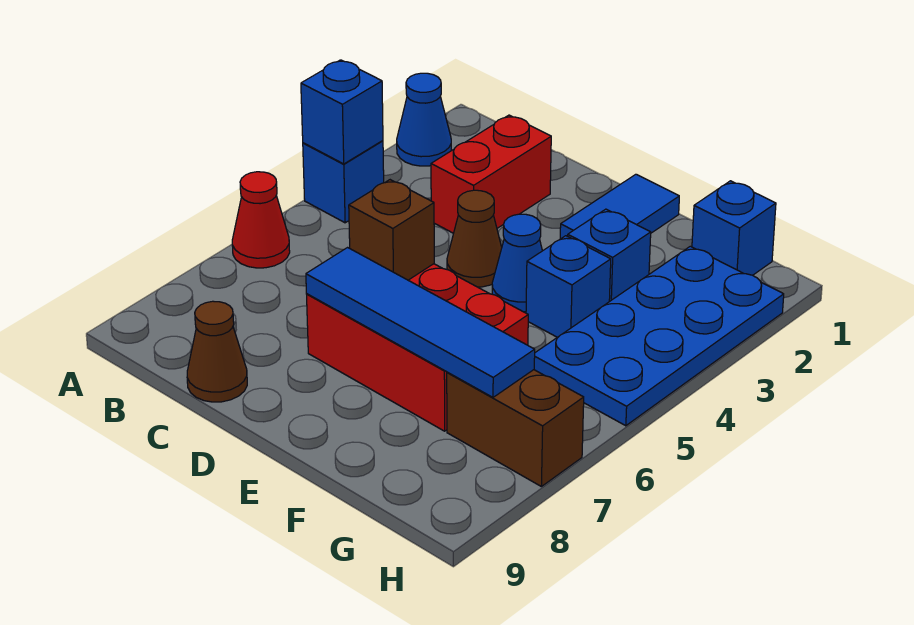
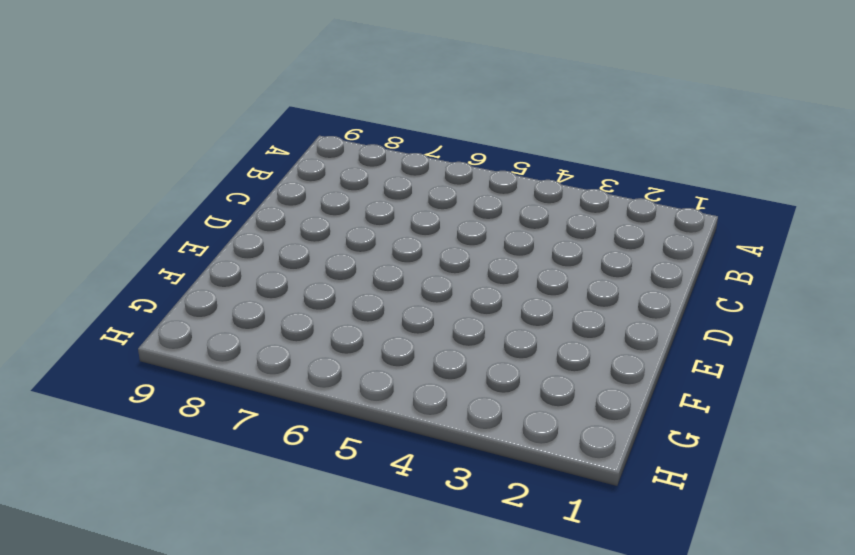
none -> blue cone A2 level 1
none -> blue brick A4 level 1
none -> red cone A6 level 1

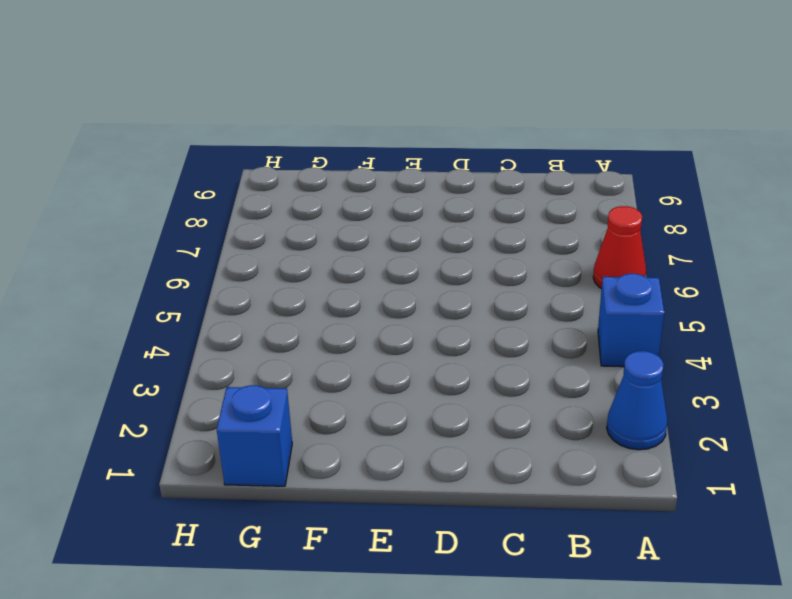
none -> red brick C2:C3 level 1
none -> brown cone C9 level 1
none -> brown cone D4 level 1

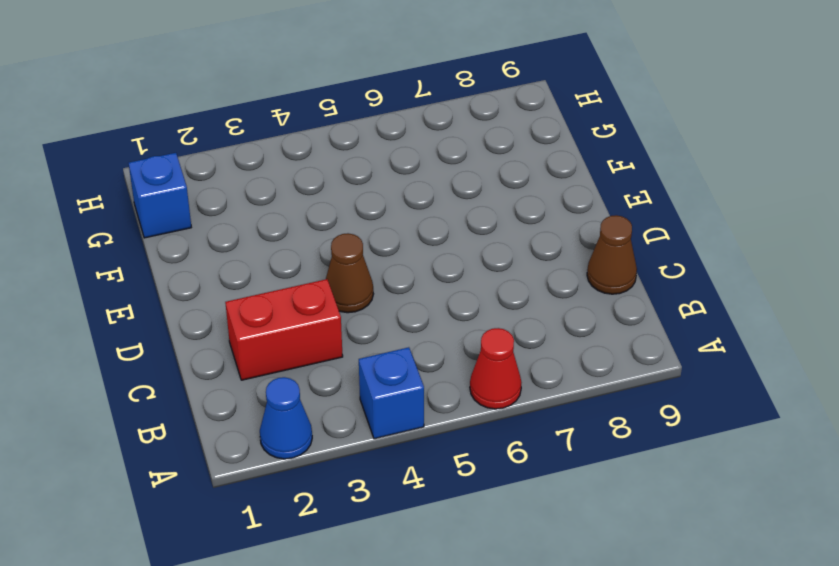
none -> red brick D6:F7 level 1
none -> blue tile E1:E2 level 1
none -> blue cone E4 level 1

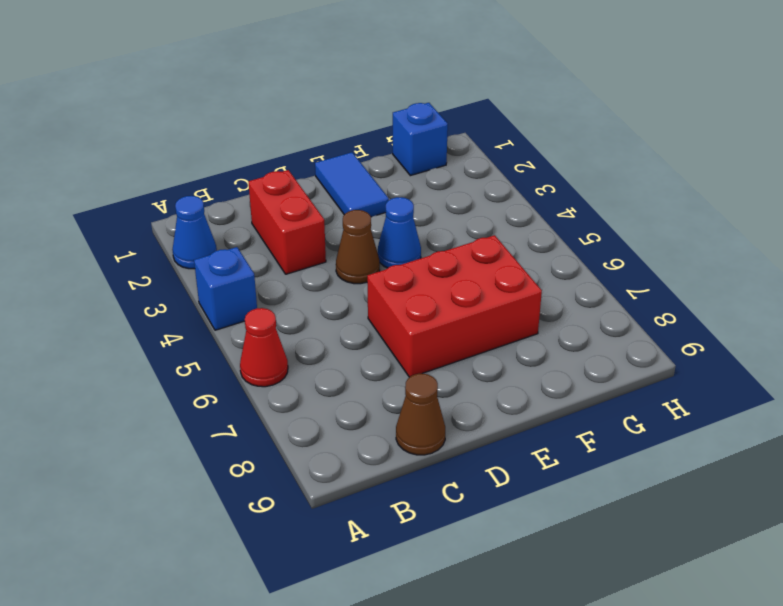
none -> blue brick F3 level 1
none -> blue brick F4 level 1
none -> blue plate G2:H5 level 1

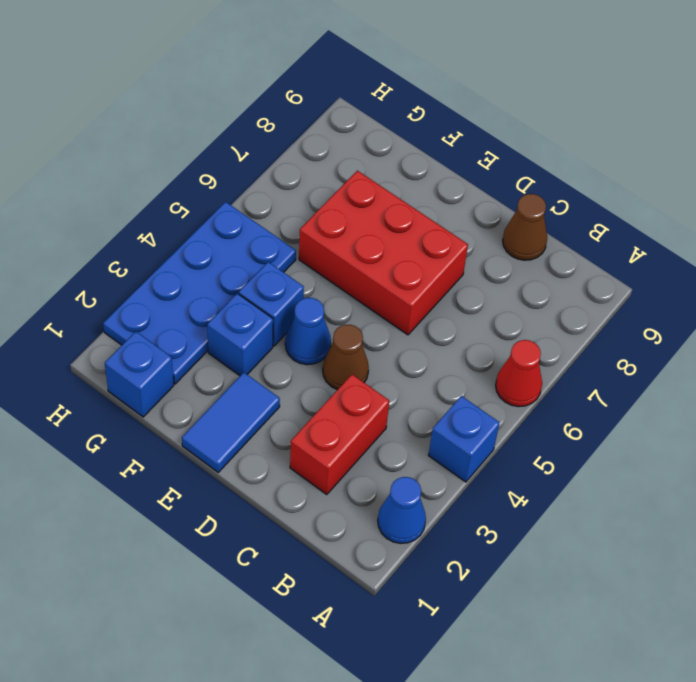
none -> brown brick G7:H7 level 1
none -> blue brick A4 level 2
none -> brown brick D6 level 2

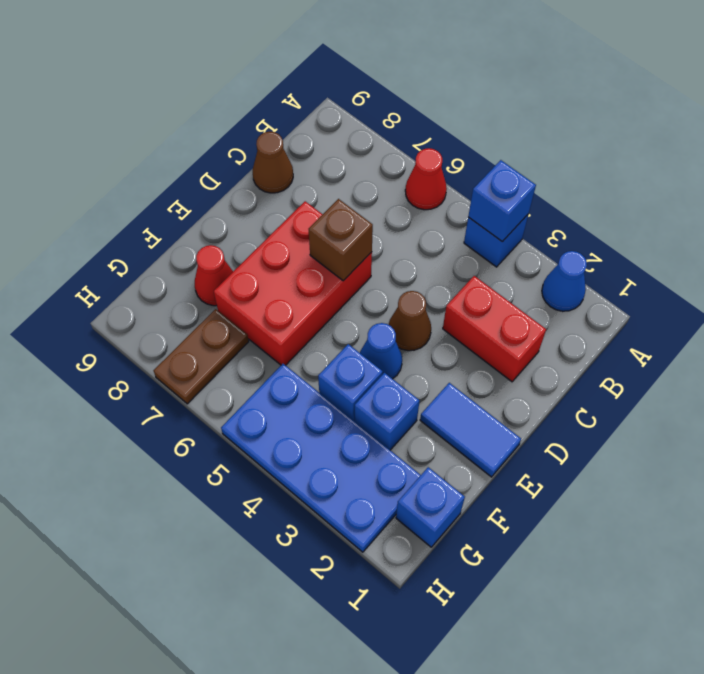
red cone F8 level 1 -> none
brown plate G7:H7 level 1 -> brown brick G7:H7 level 1
none -> blue tile D7:G7 level 2

